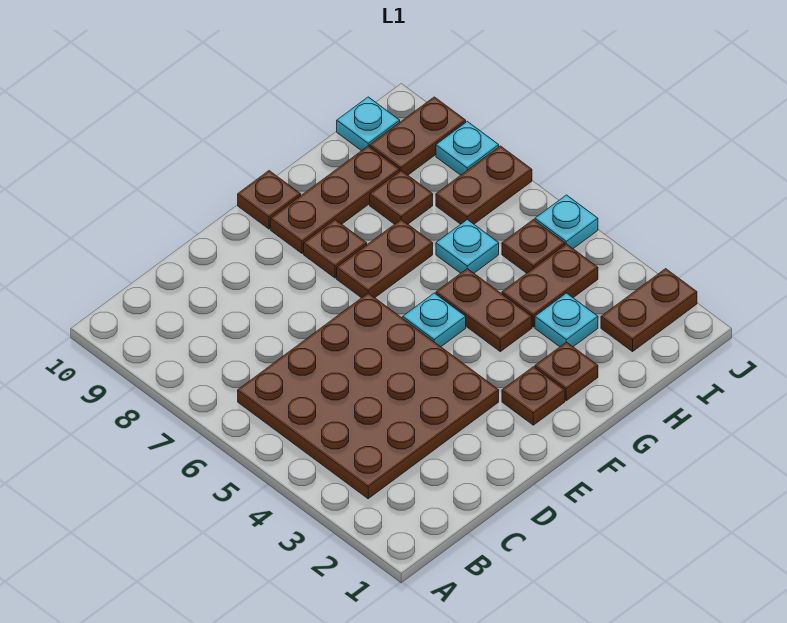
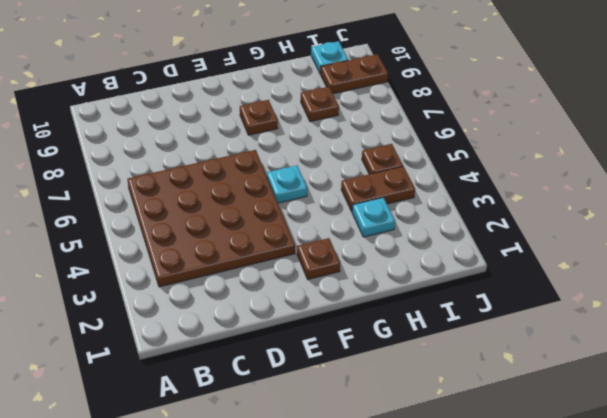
none -> brown plate F7:G7 level 1
none -> brown plate F9:H9 level 1
none -> brown plate F10 level 1

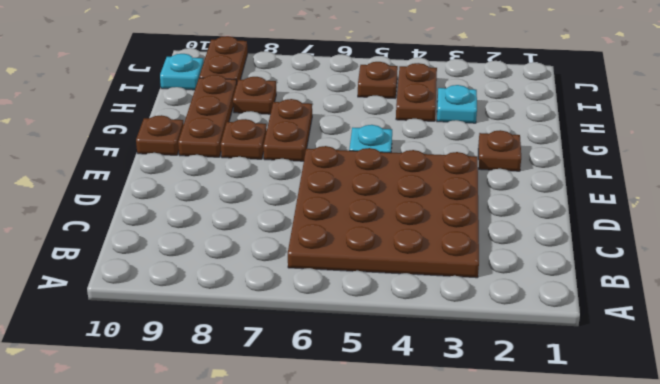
none -> brown plate G2 level 1
none -> brown plate G4:G5 level 1
none -> cyan plate H6 level 1

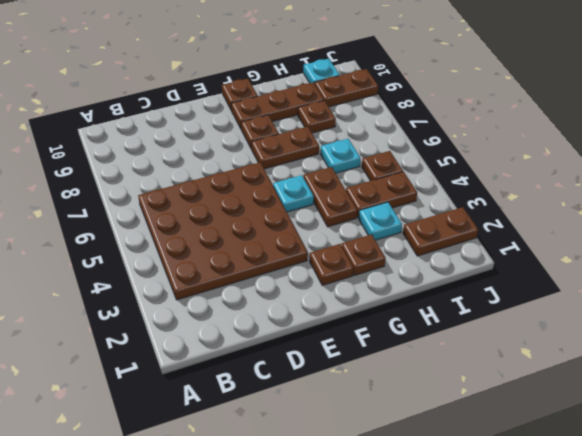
none -> brown plate I7:J7 level 1
none -> cyan plate J5 level 1
none -> cyan plate J8 level 1

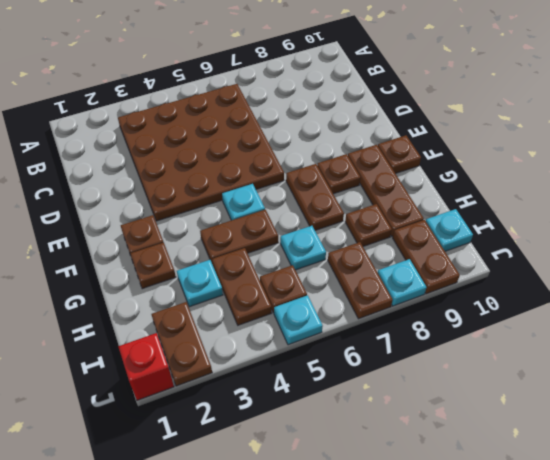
red brick J1 level 1 -> none

